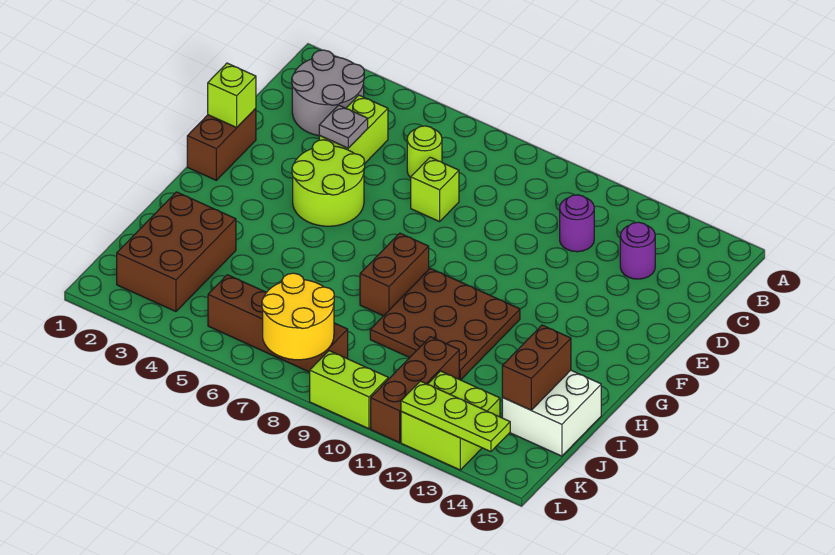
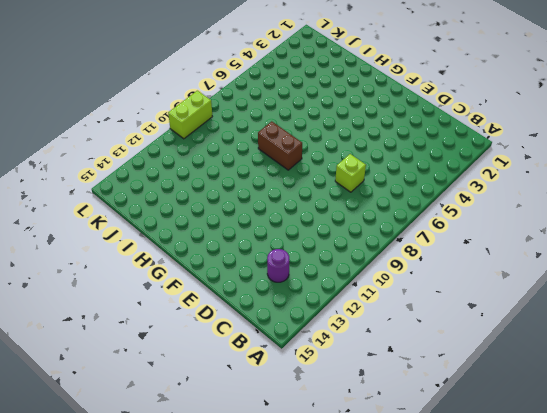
none -> grey round brick B2:C3 level 1
none -> lime brick C4:D4 level 1
none -> lime round brick C6 level 1

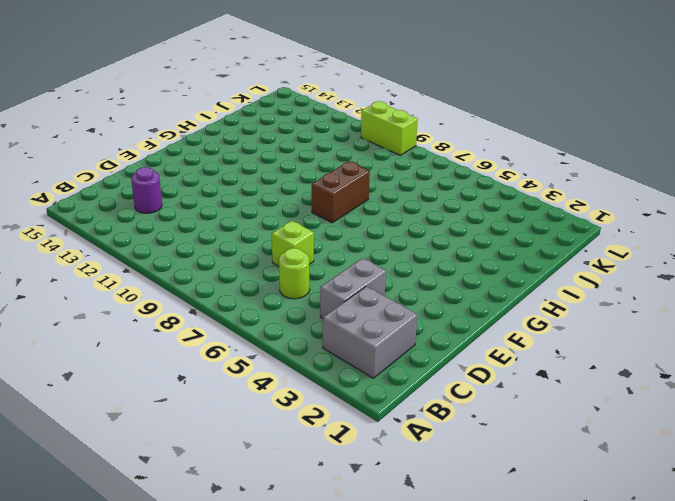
grey brick B2:C3 level 1 -> grey round brick B2:C3 level 1
grey brick C4:D4 level 1 -> lime brick C4:D4 level 1
none -> purple round brick C11 level 1
none -> brown brick E1:F1 level 1
none -> lime round brick E4:F5 level 1

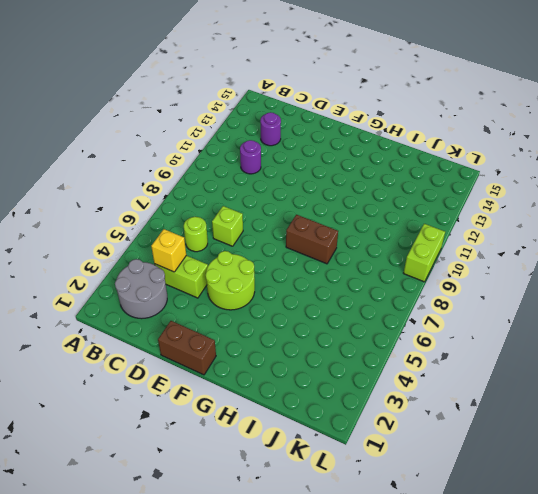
yellow brick C4 level 2 -> none
none -> brown plate G9:I11 level 1
none -> brown brick I2:K3 level 1
none -> white brick I14:J15 level 1

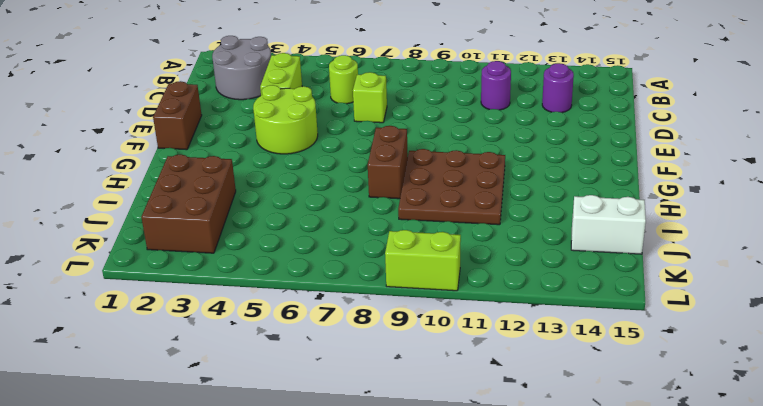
white brick J14:J15 level 1 -> white brick I14:J15 level 1
none -> brown brick J11:L11 level 1
none -> brown brick K5:K8 level 1
none -> lime brick K12:L13 level 1

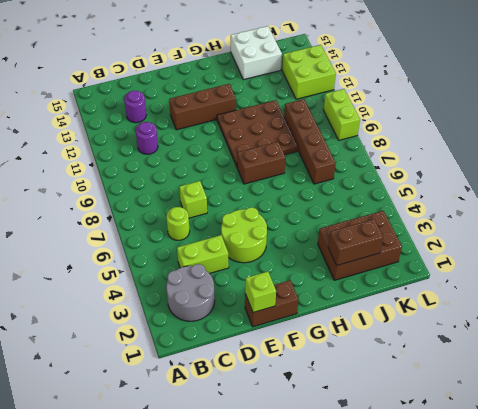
brown brick E12:G12 level 1 -> brown brick J11:L11 level 1
brown brick I2:J2 level 2 -> brown brick I14:J14 level 2
brown brick J7:J10 level 1 -> brown brick K5:K8 level 1
none -> grey plate D4 level 2
none -> yellow round brick K7:L8 level 2
none -> lime plate L12:L14 level 2

